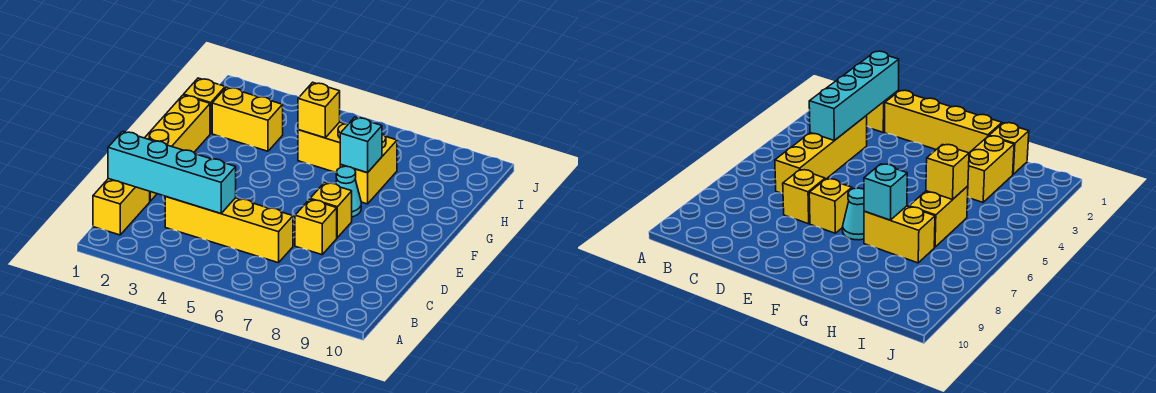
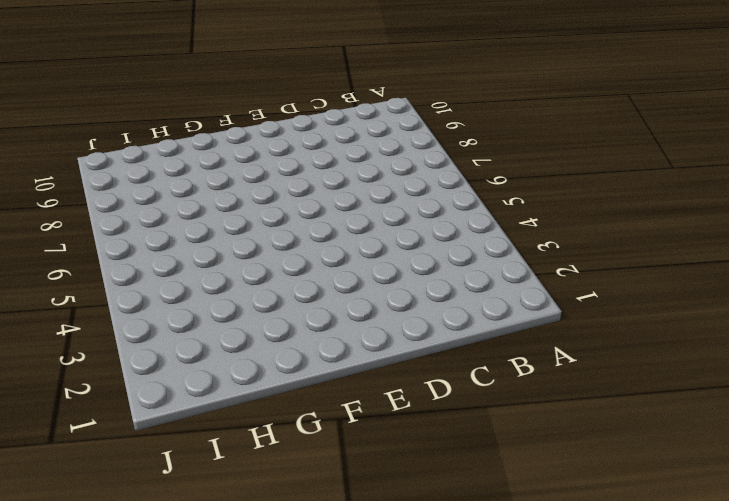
none -> yellow brick B1:C1 level 1
none -> yellow brick C3:C6 level 1
none -> yellow brick D1:G1 level 1

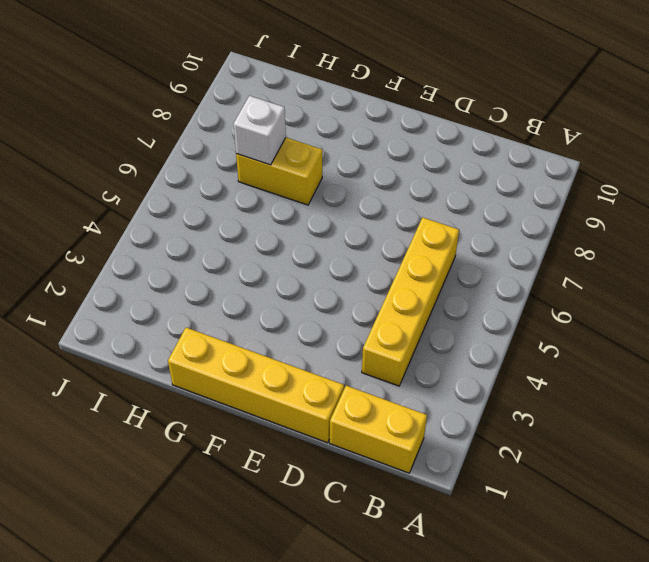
white brick H7 level 2 -> none
none -> yellow brick D7 level 1
none -> yellow brick E7 level 1
none -> cyan cone F7 level 1

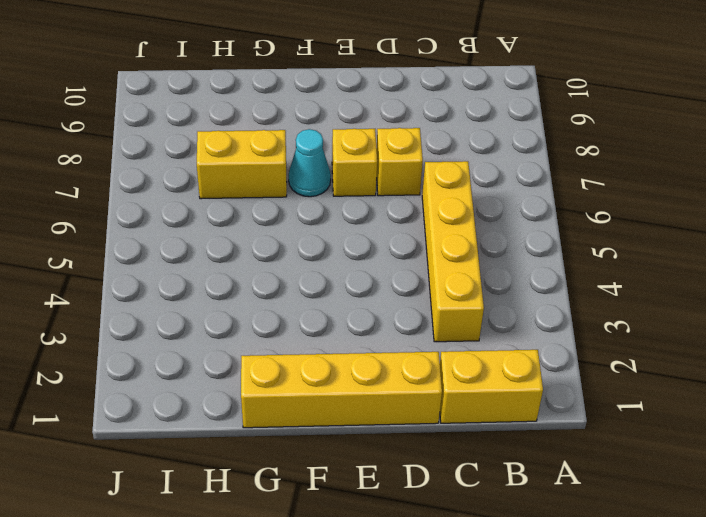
none -> yellow brick H1 level 1
none -> yellow brick H2:H3 level 1
none -> yellow brick H5:H6 level 1

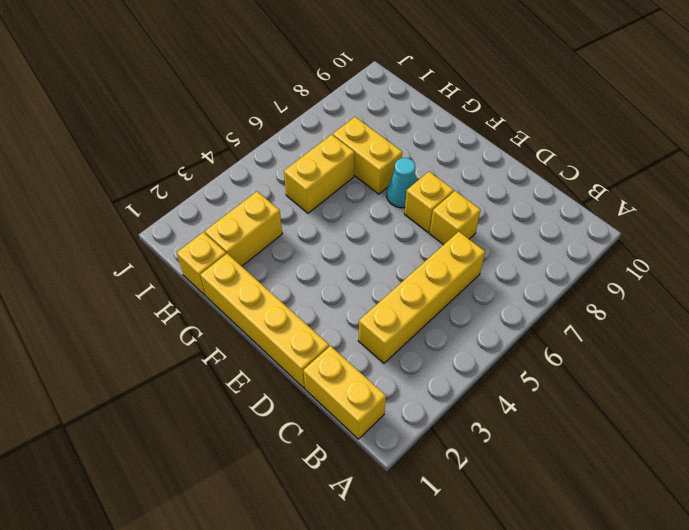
none -> cyan brick C1:C4 level 2
none -> cyan brick G7 level 2
none -> yellow brick H5 level 2

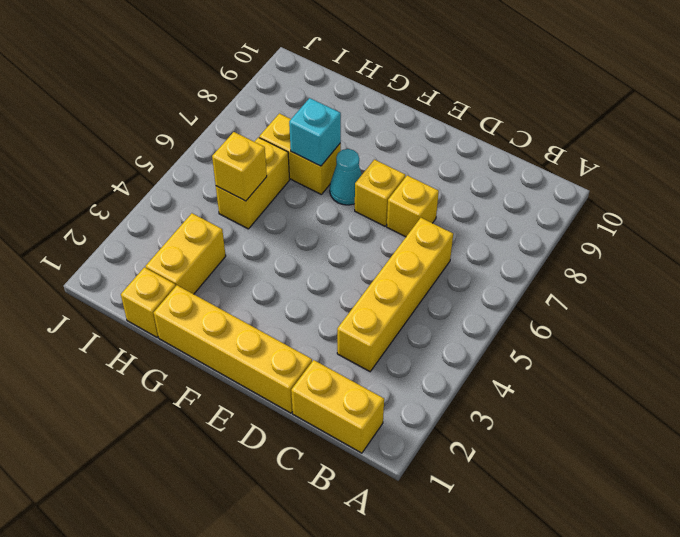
none -> cyan brick C1:C4 level 2

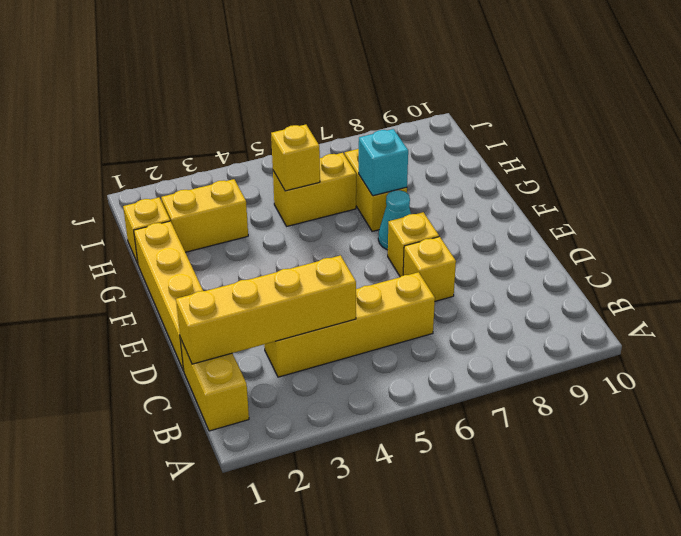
yellow brick C1:C4 level 2 -> cyan brick C1:C4 level 2

